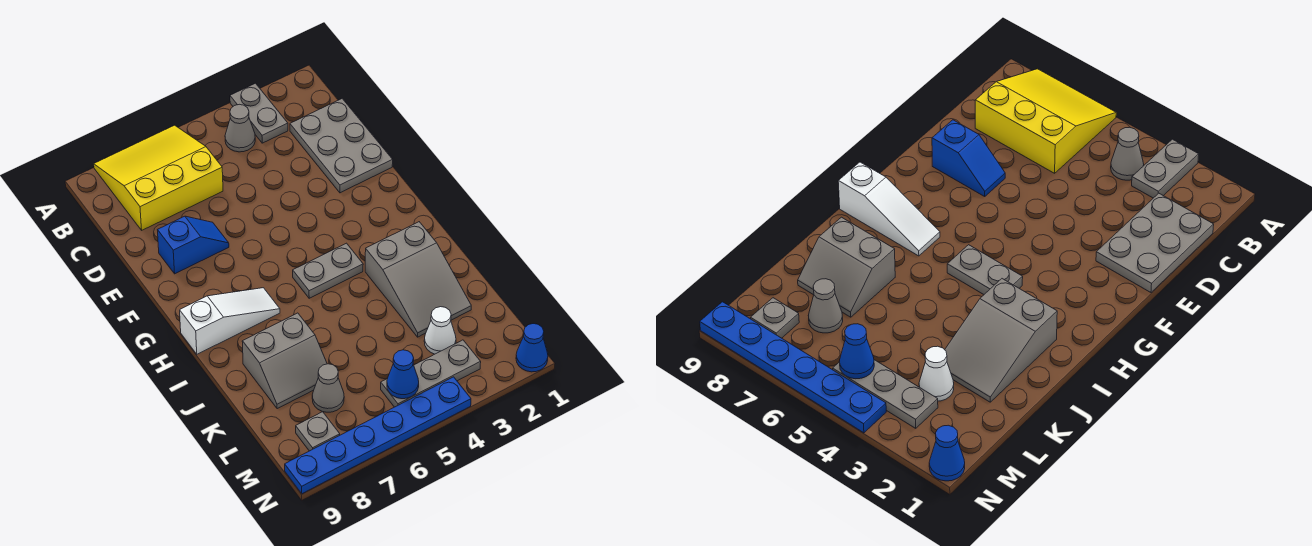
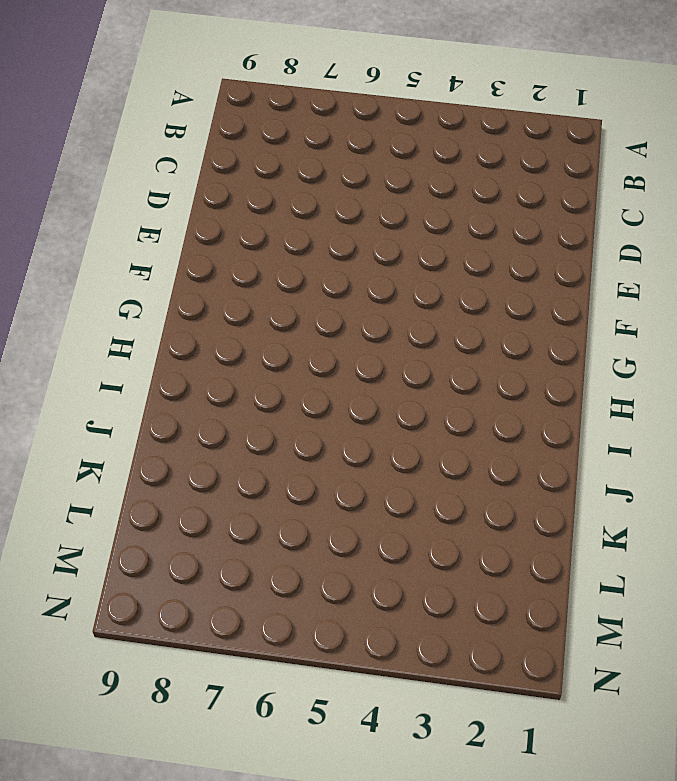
none -> grey plate A3:B3 level 1
none -> yellow slope A6:C8 level 1 top C
none -> grey cone B4 level 1

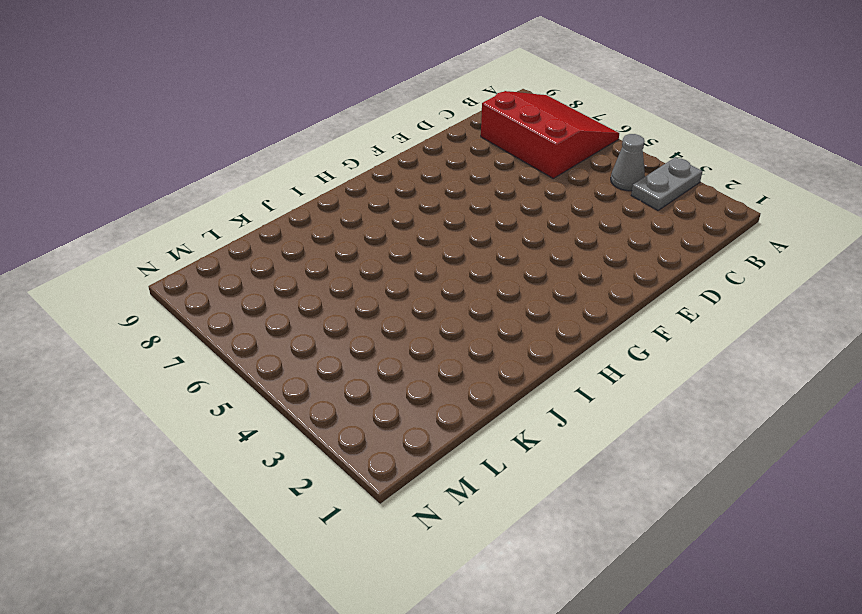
red slope A6:C8 level 1 top C -> yellow slope A6:C8 level 1 top C
none -> grey plate C1:E2 level 1
none -> blue slope E7:E8 level 1 top 8
none -> grey plate H4:H5 level 1

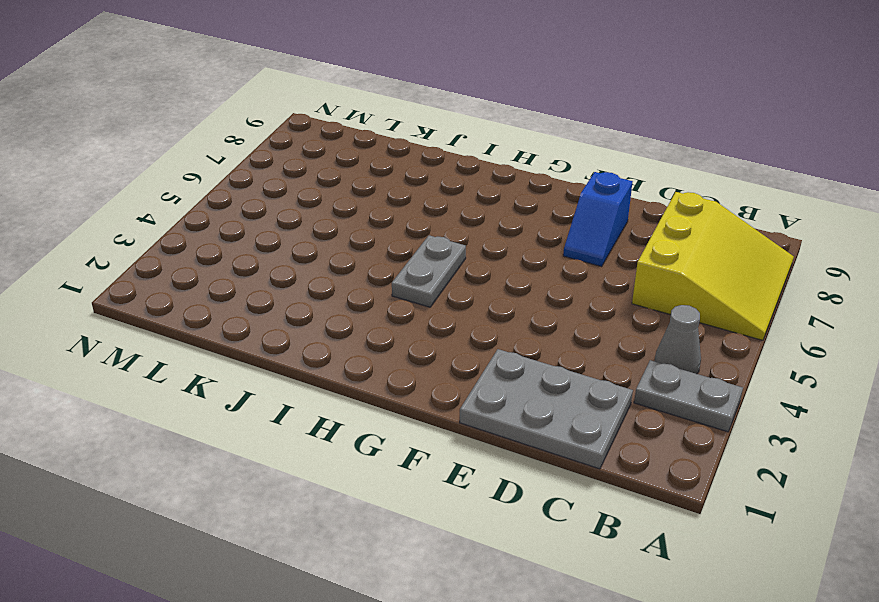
none -> white slope H7:H9 level 1 top 9
none -> grey slope I2:K3 level 1 top I
none -> grey slope J7:K8 level 1 top J

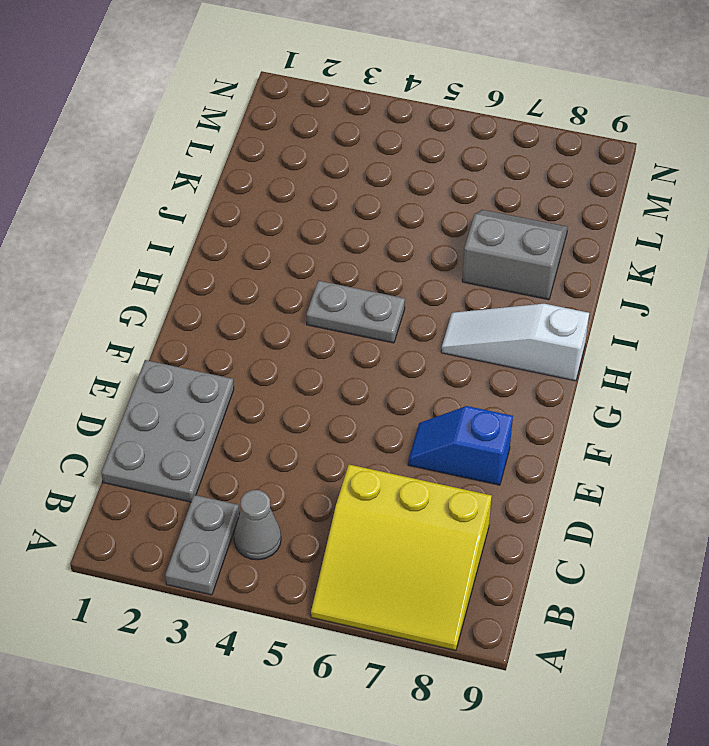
none -> grey slope I2:K3 level 1 top I
none -> white cone L3 level 1
none -> grey cone L7 level 1

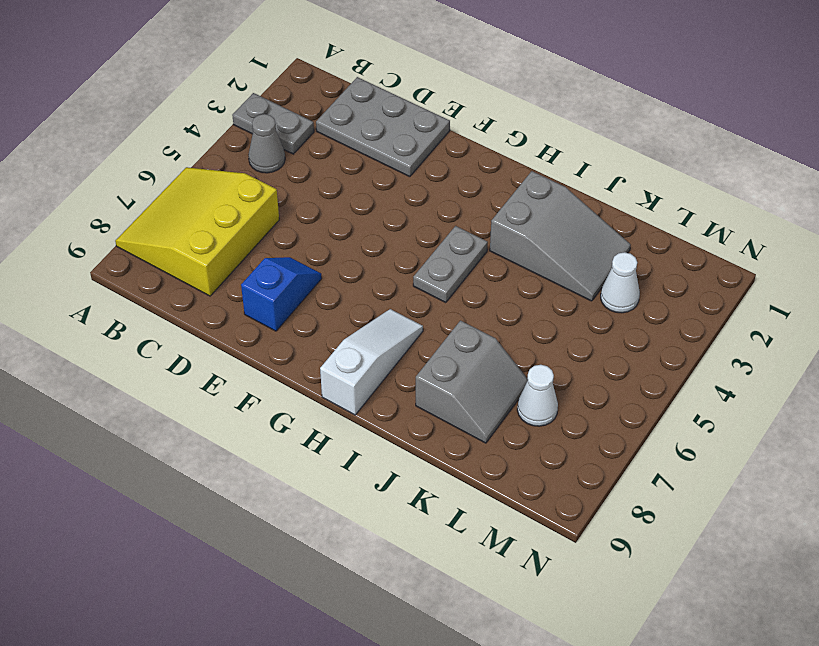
white cone L7 level 1 -> grey cone L7 level 1
none -> grey plate M3:M5 level 1
none -> grey plate M8 level 1
none -> blue cone N1 level 1

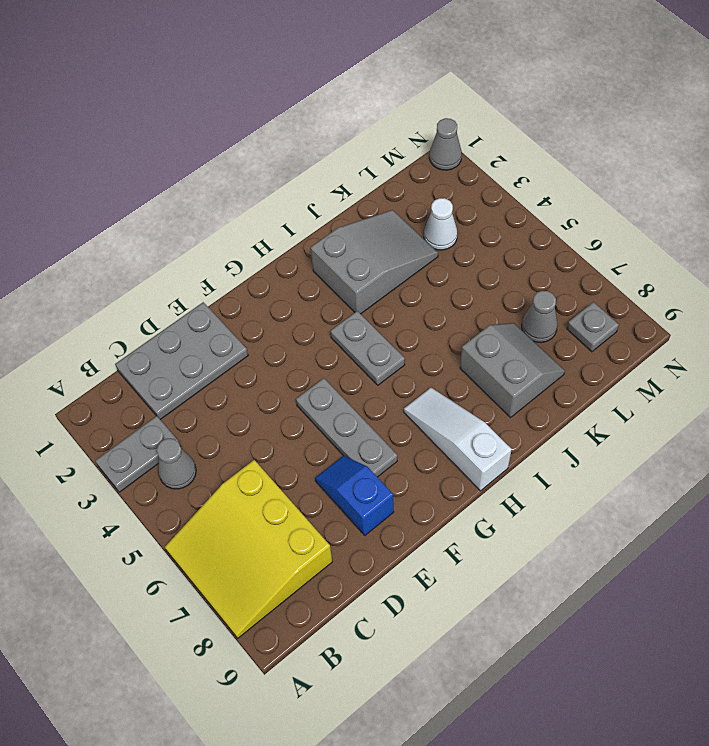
grey plate F5:F7 level 1 -> grey plate M3:M5 level 1
grey cone N1 level 1 -> blue cone N1 level 1
none -> blue plate N4:N9 level 1
none -> blue cone M5 level 2

